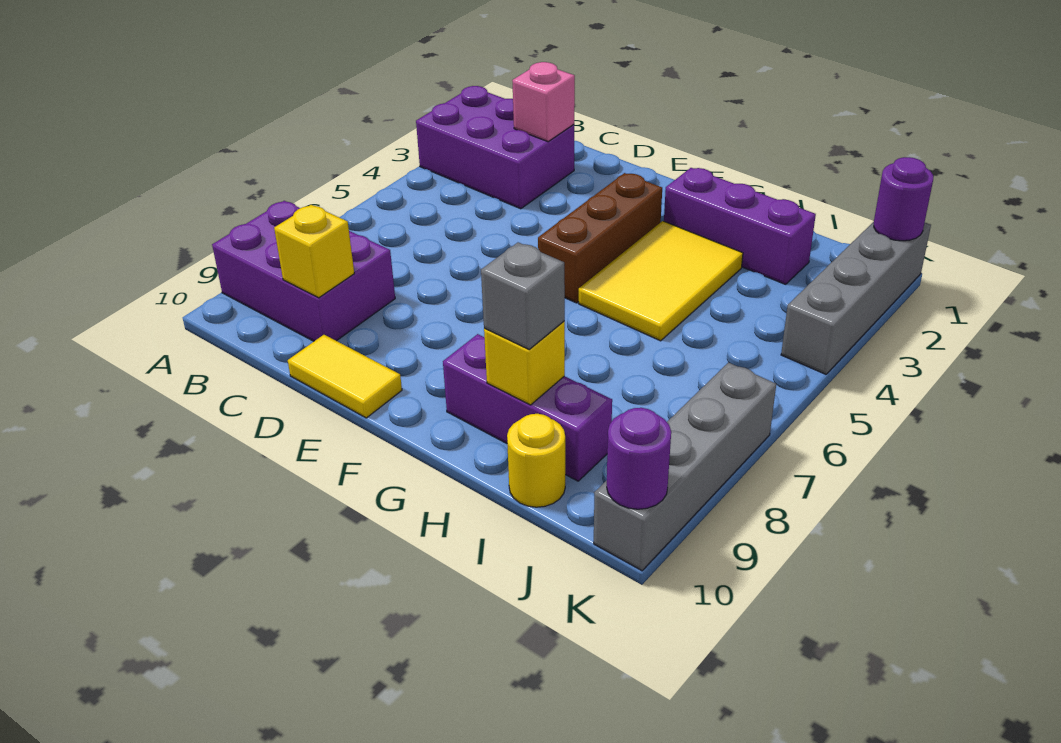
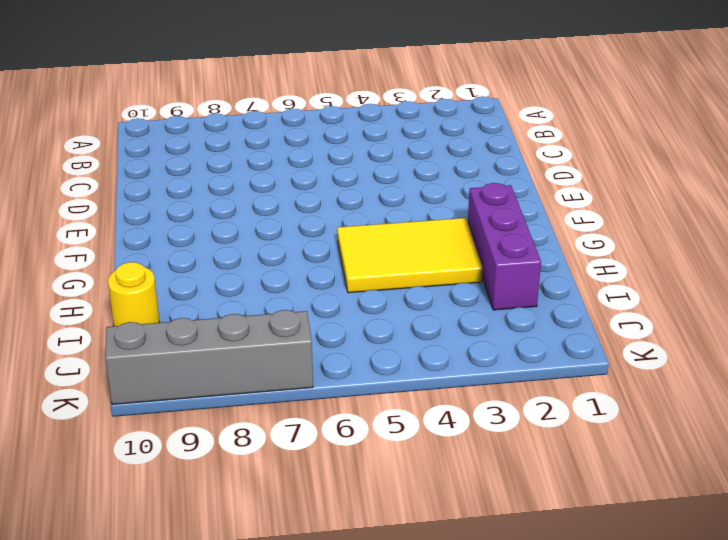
none -> purple brick A2:C3 level 1
none -> purple brick A8:C9 level 1
none -> yellow tile D10:E10 level 1

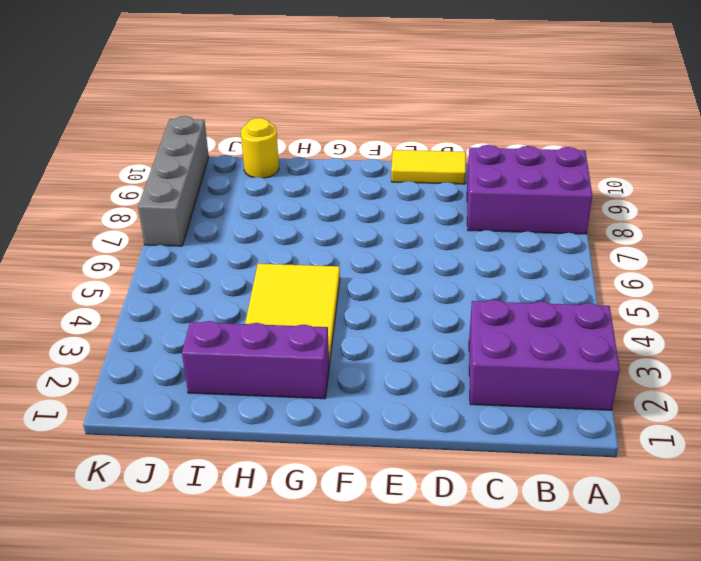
none -> brown brick F3:F5 level 1
none -> purple brick G9:I9 level 1
none -> grey brick K1:K4 level 1

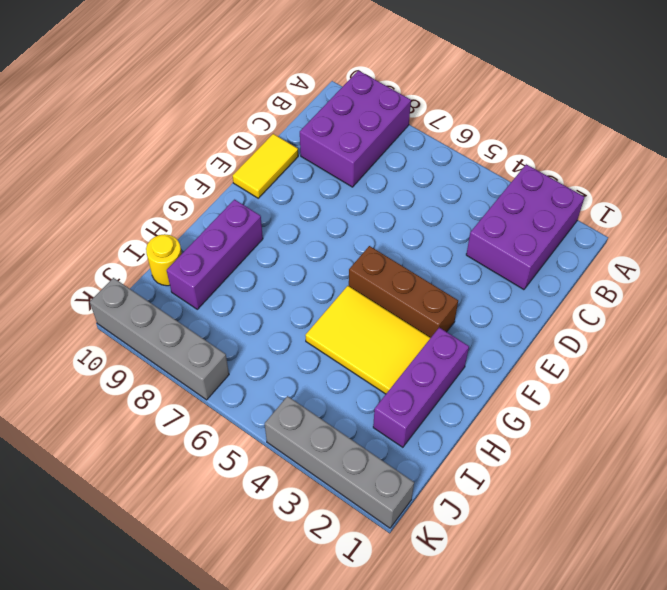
none -> pink brick C2 level 2
none -> yellow brick C9 level 2
none -> yellow brick H9 level 2

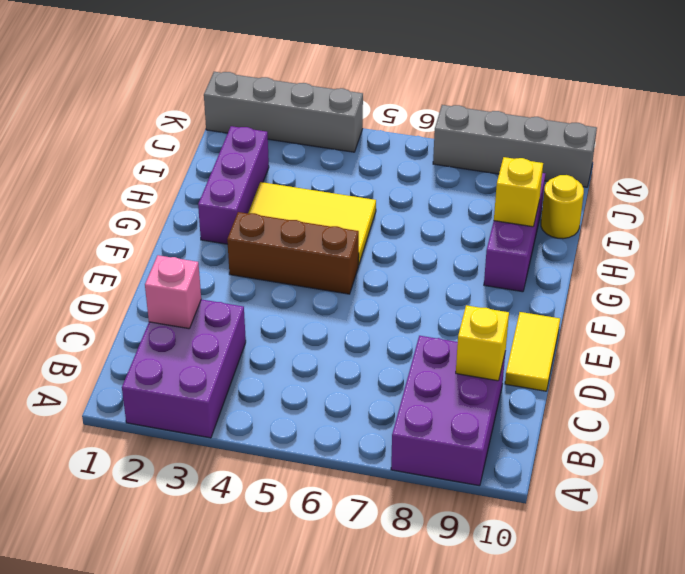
none -> purple round brick K1 level 2
none -> purple round brick K10 level 2
none -> grey brick H9 level 3

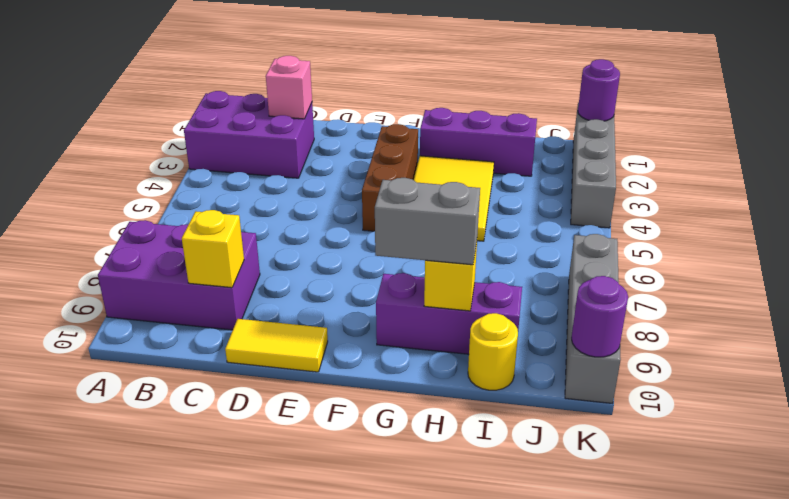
grey brick G9:H9 level 3 -> grey brick H9 level 3

